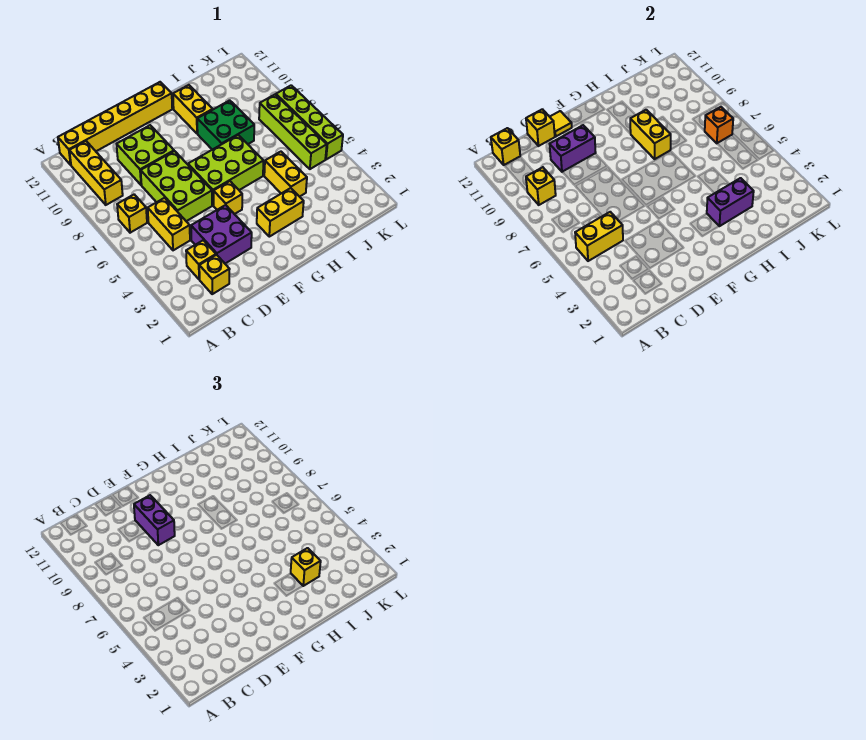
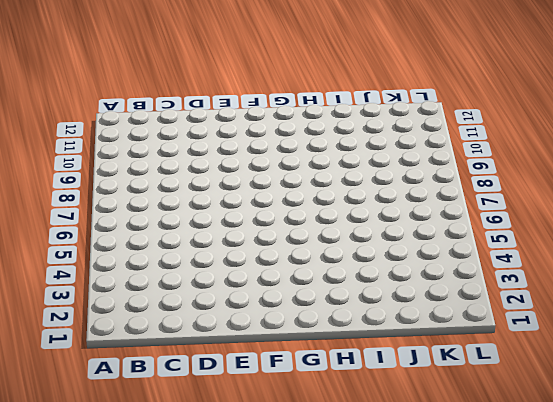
none -> yellow brick B7 level 1
none -> yellow brick B9:B11 level 1
none -> yellow brick B12:G12 level 1

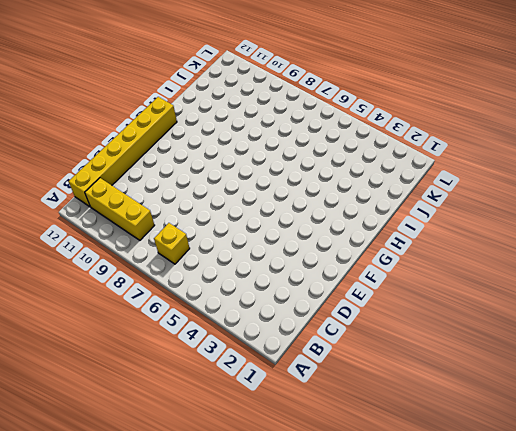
none -> yellow brick C2 level 1
none -> yellow brick C3 level 1
none -> yellow brick C5:C6 level 1

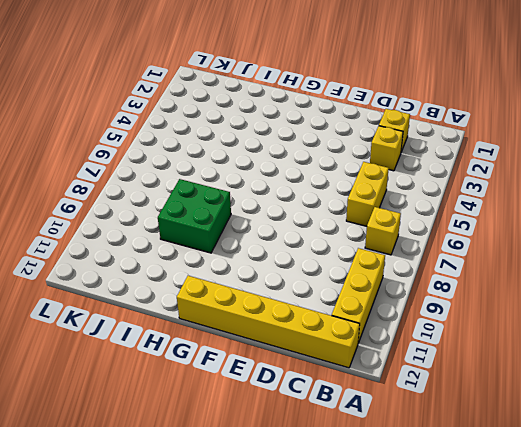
none -> purple brick D3:E4 level 1
none -> lime brick D6:E8 level 1
none -> lime brick D9:E10 level 1

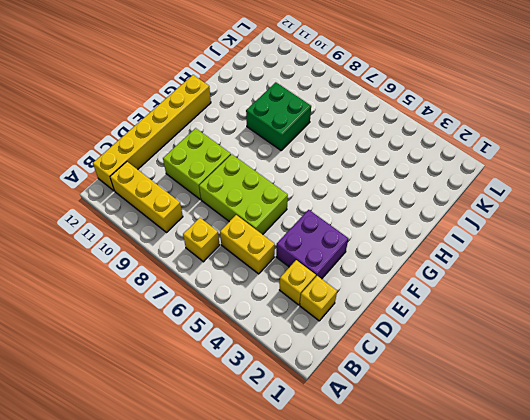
none -> yellow brick F5 level 1
none -> lime brick F6:H7 level 1
none -> yellow brick G3:H3 level 1

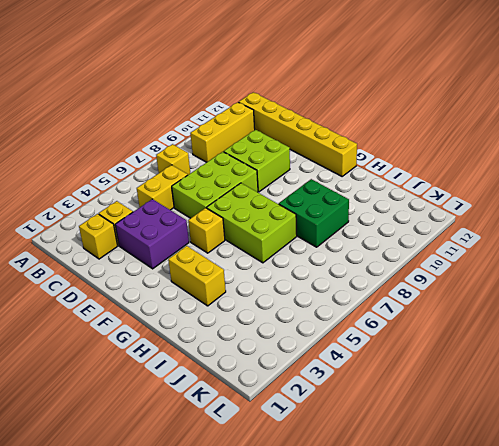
none -> yellow brick H10:H11 level 1
none -> yellow brick I4:I5 level 1
none -> lime brick K5:K8 level 1

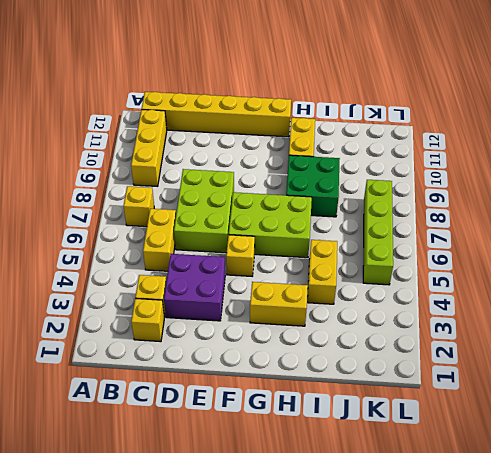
none -> lime brick D9:E10 level 1
none -> lime brick L5:L8 level 1
none -> yellow brick B5:C5 level 2

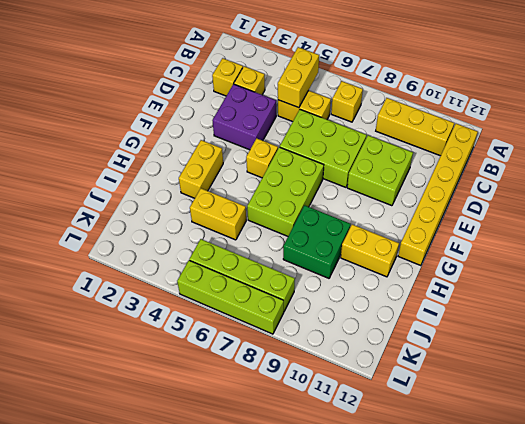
none -> yellow brick B9 level 2
none -> yellow brick B12 level 2
none -> purple brick D10:E10 level 2

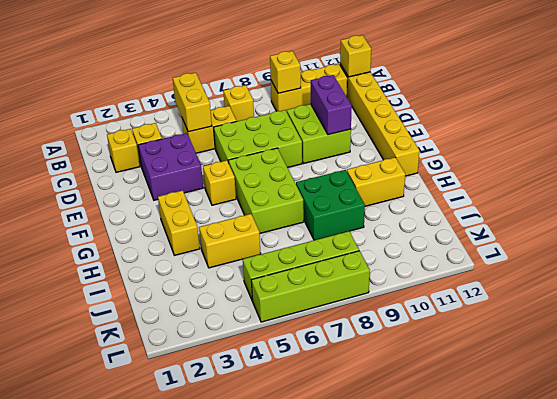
none -> yellow brick D12 level 2
none -> yellow tile E12 level 2
none -> purple brick H3:I3 level 2

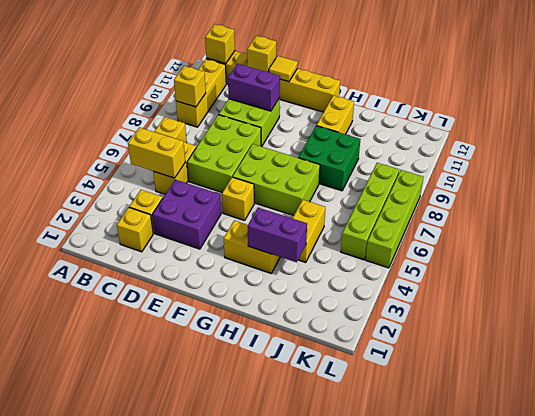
none -> yellow brick H8:H9 level 2
none -> orange brick K7 level 2
none -> purple brick E9:E10 level 3

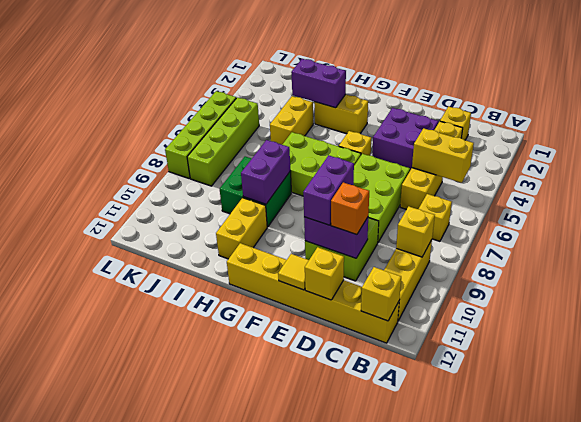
orange brick D10 level 3 -> orange brick K7 level 2
purple brick H8:H9 level 2 -> yellow brick H8:H9 level 2
none -> yellow brick I3 level 3

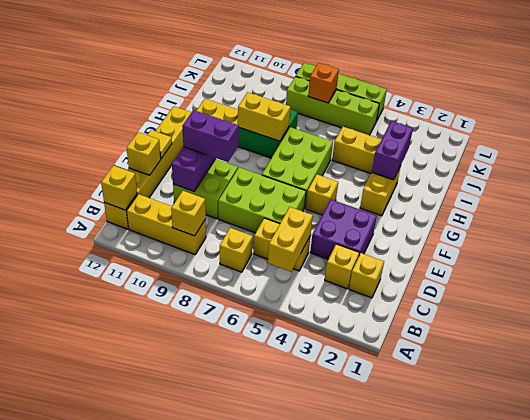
none -> yellow brick I3 level 3

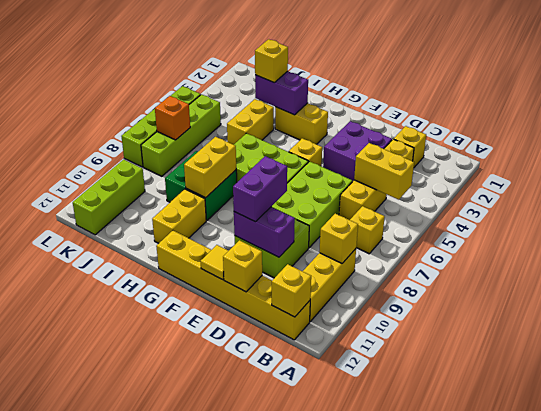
lime brick K10:K12 level 1 -> none

